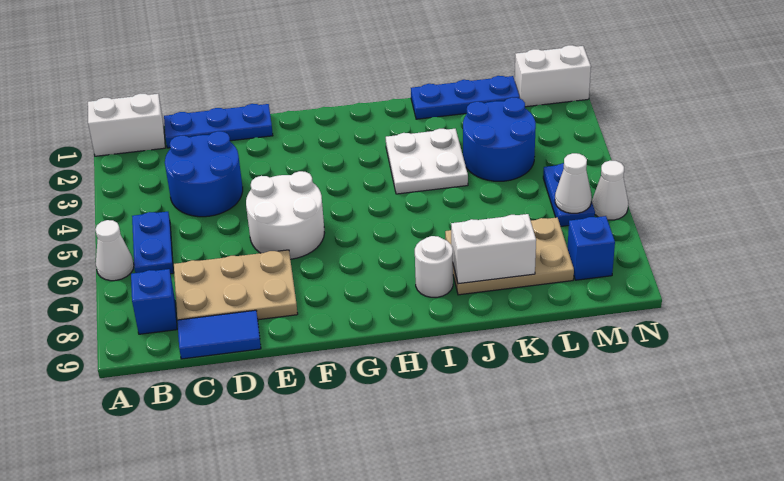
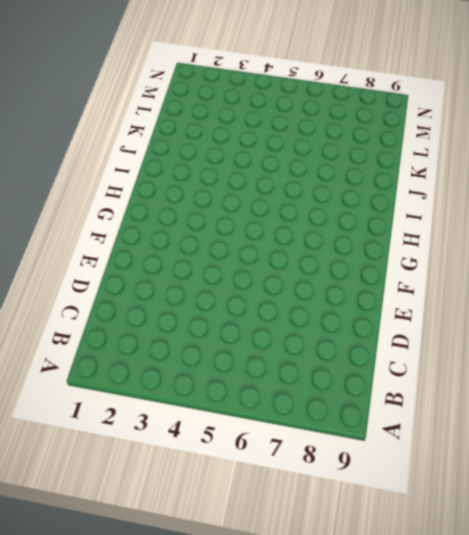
none -> white brick A1:B1 level 1
none -> white cone A6 level 1
none -> blue plate B5:B6 level 1

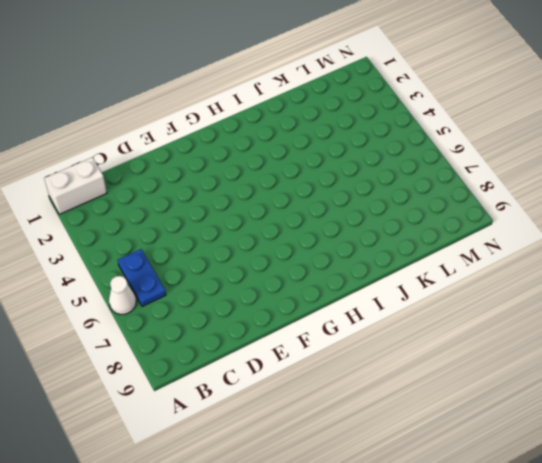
none -> blue brick B8 level 1
none -> blue plate C1:E1 level 1
none -> blue round brick C3:D4 level 1

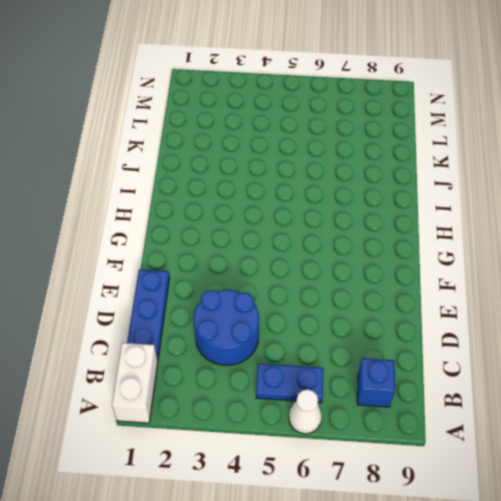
none -> tan plate C7:E8 level 1
none -> blue tile C9:D9 level 1
none -> white round brick E5:F6 level 1

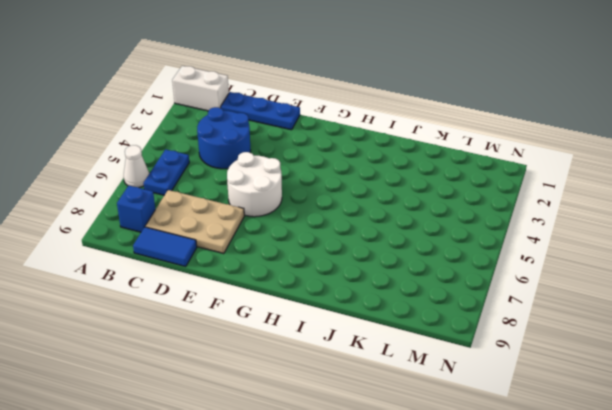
none -> white plate I3:J4 level 1
none -> white round brick I8 level 1
none -> blue plate J1:L1 level 1

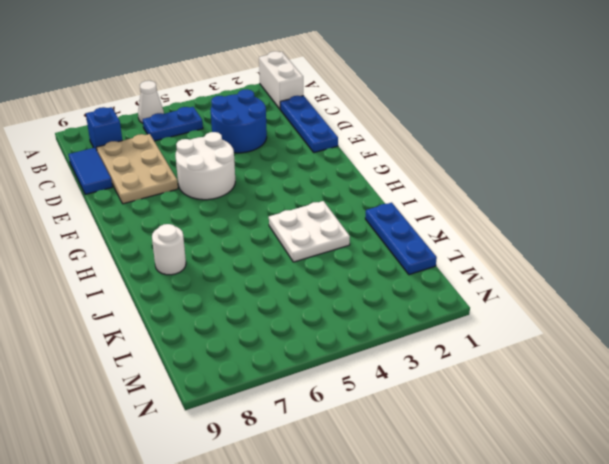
none -> tan plate J7:L8 level 1
none -> blue round brick K3:L4 level 1
none -> white brick M1:N1 level 1

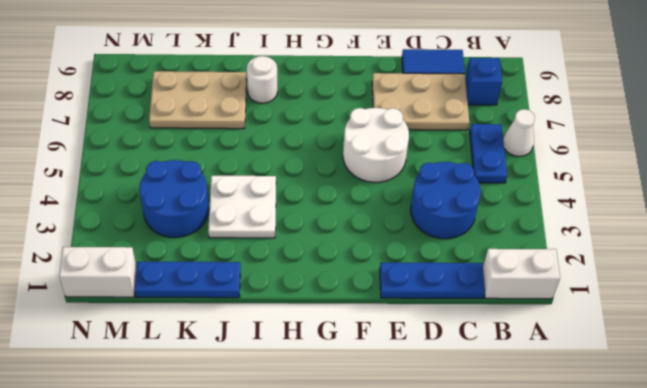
none -> blue plate M5:M6 level 1
none -> blue brick M8 level 1
none -> white cone N6 level 1

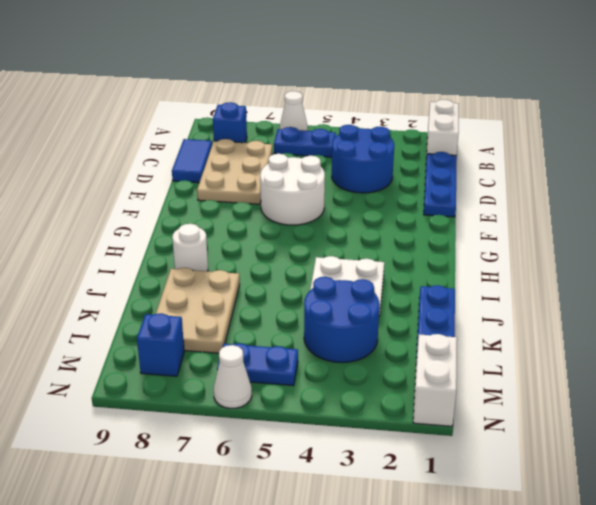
none -> white brick J8:K8 level 2
none -> white cone M6 level 2

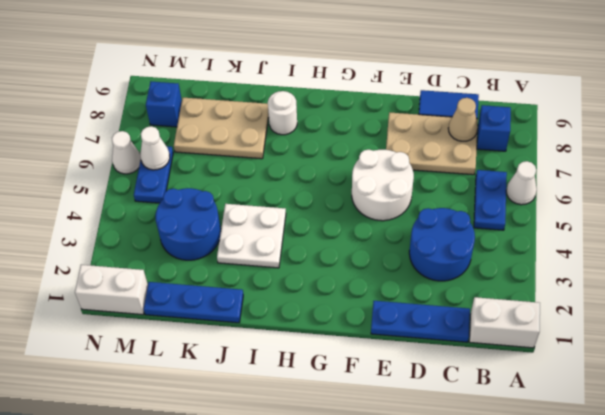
tan cone C8 level 2 -> none
none -> white brick J8:K8 level 2

